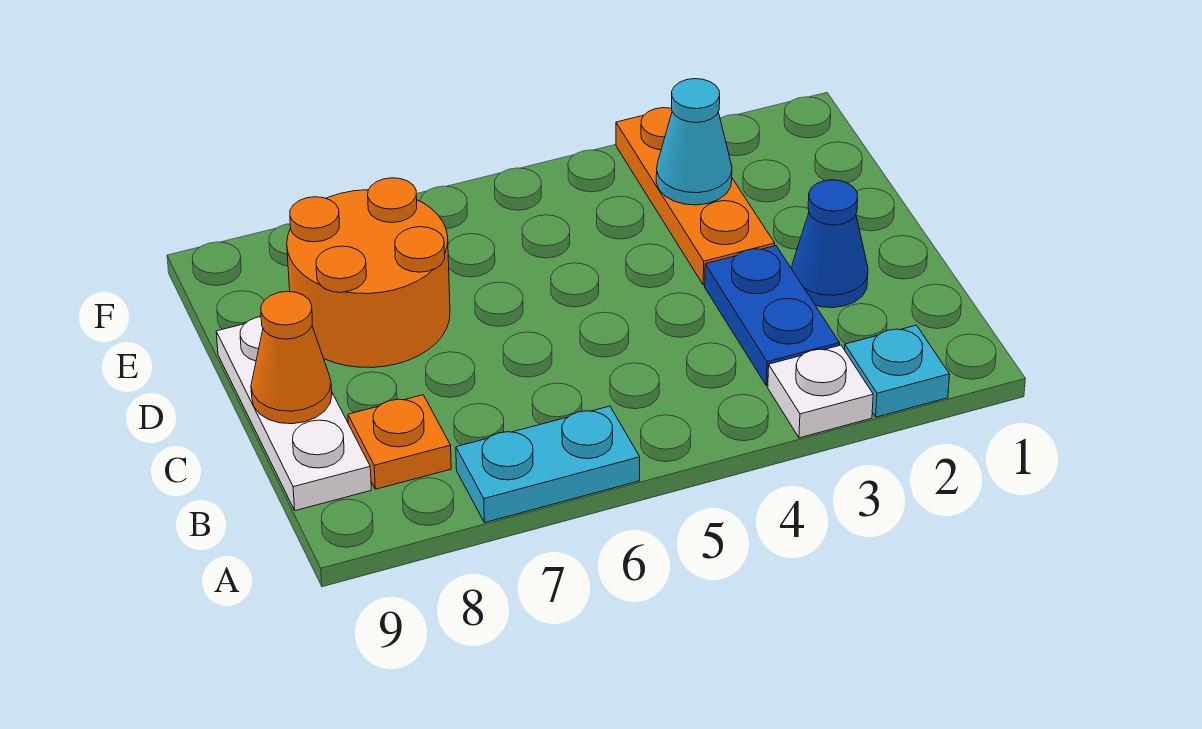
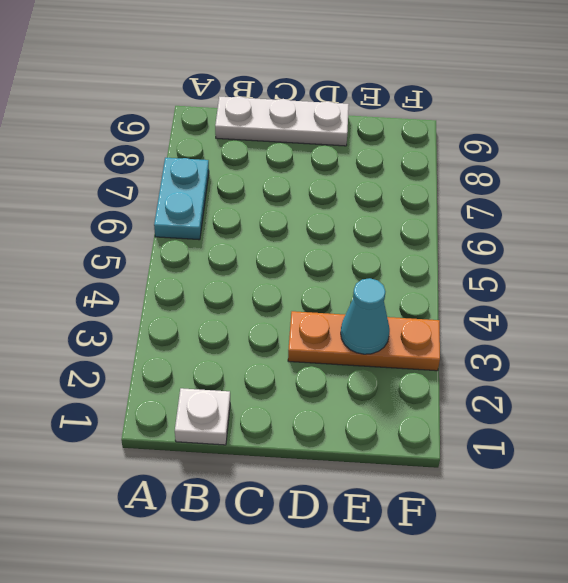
white plate B1 level 1 -> white plate A3 level 1
none -> cyan plate A2 level 1
none -> blue plate B3:C3 level 1

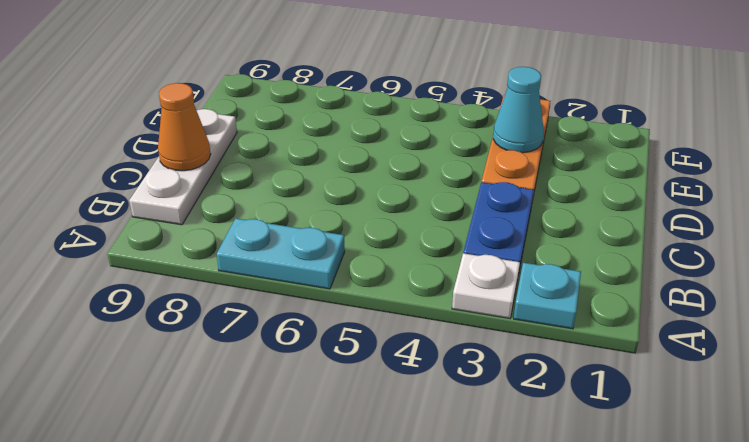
none -> orange plate B8 level 1
none -> blue cone C2 level 1

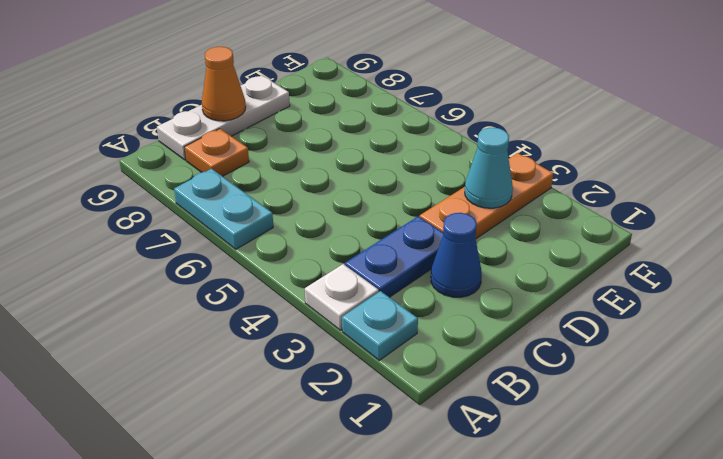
none -> orange round brick D7:E8 level 1

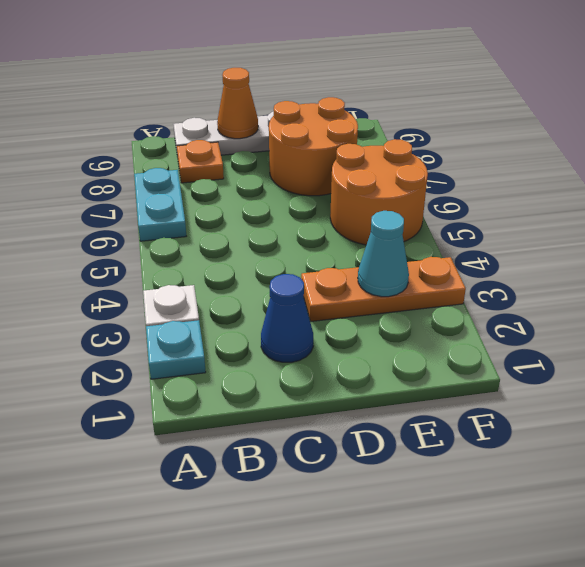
orange round brick E5:F6 level 1 -> none
none -> blue plate B3:C3 level 1

